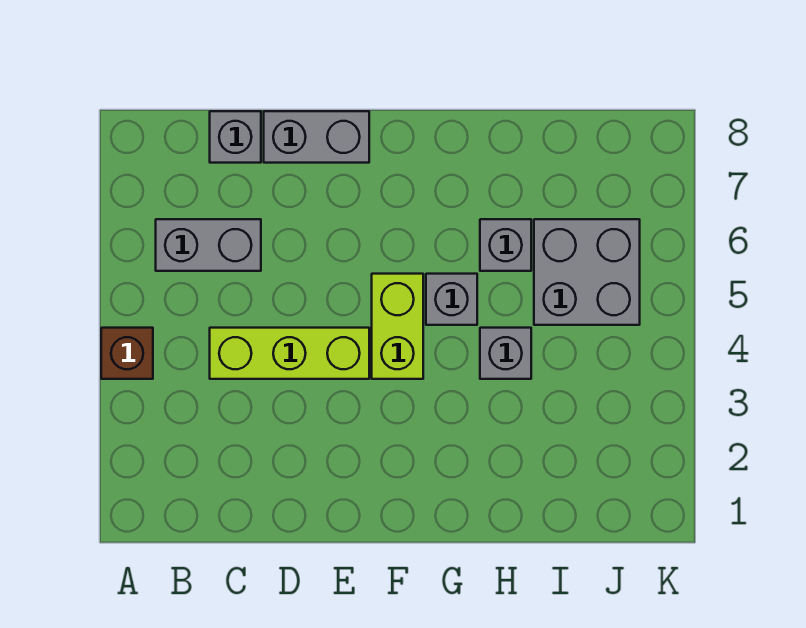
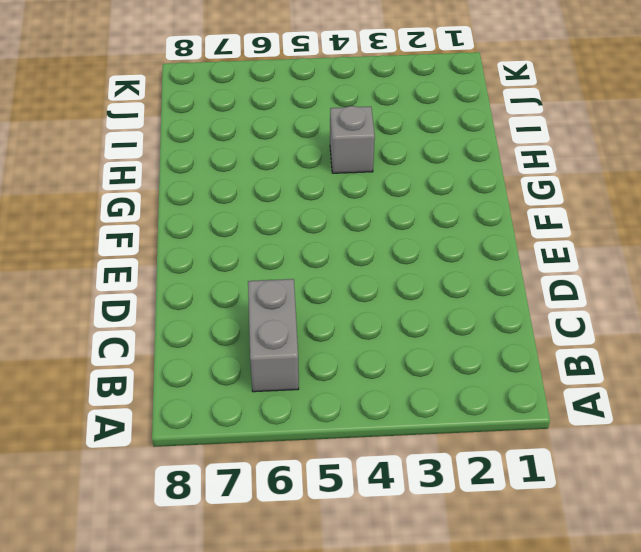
none -> brown brick A4 level 1
none -> lime brick C4:E4 level 1

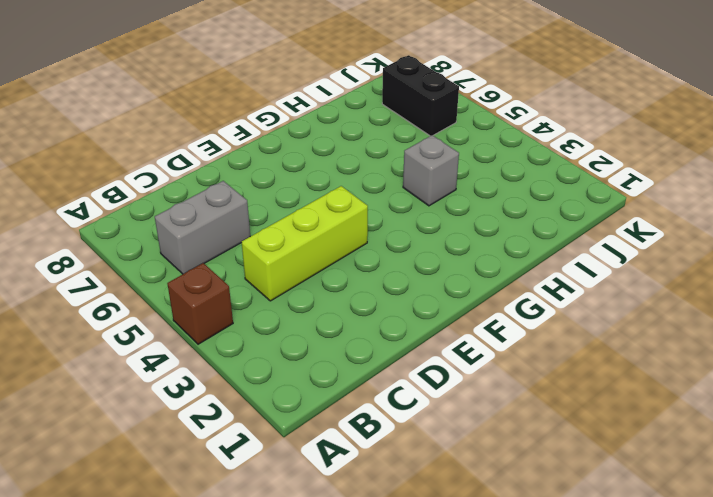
black brick J6:J7 level 1 -> grey brick I5:J6 level 1
none -> grey brick C8 level 1
none -> grey brick D8:E8 level 1

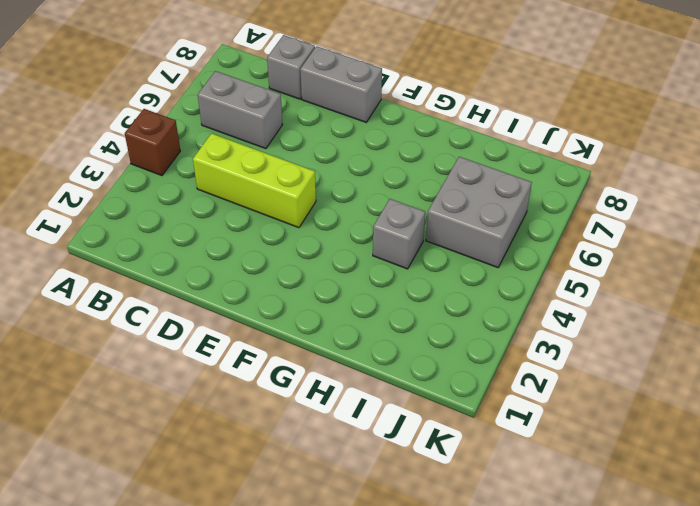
none -> lime brick F4:F5 level 1
none -> grey brick G5 level 1

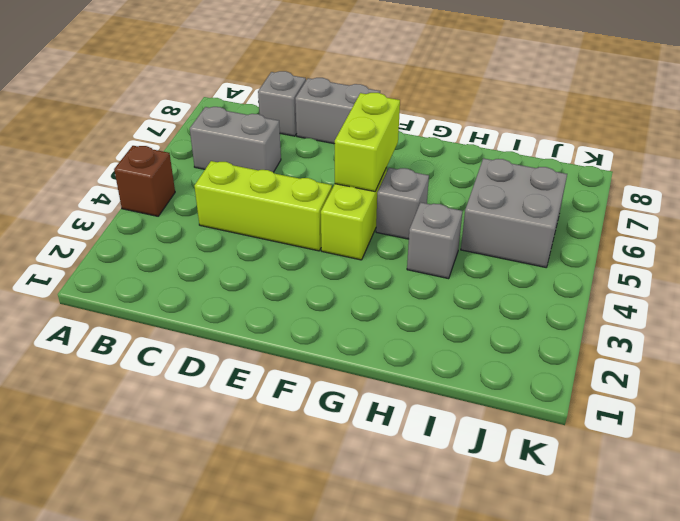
lime brick F5:F6 level 2 -> none
none -> grey brick H6 level 1

